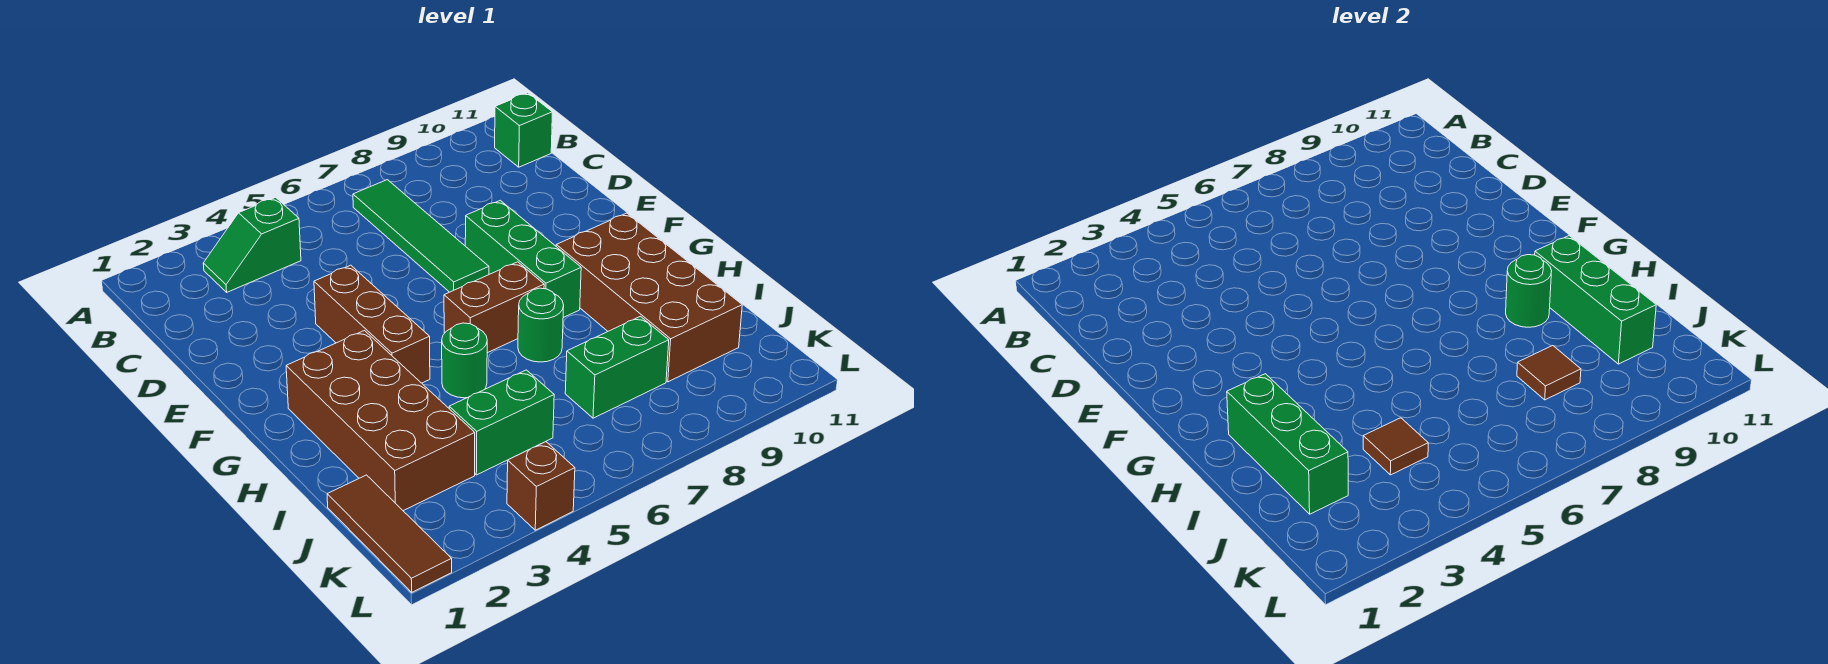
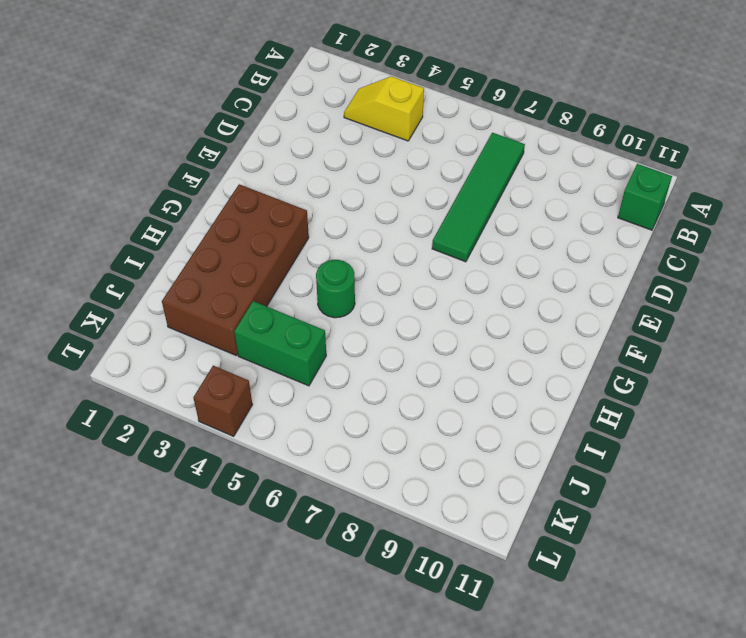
yellow slope B3:B4 level 1 top 4 -> green slope B3:B4 level 1 top 4
none -> brown brick E4:G4 level 1
none -> green brick E8:G8 level 1
none -> brown brick G6:G7 level 1

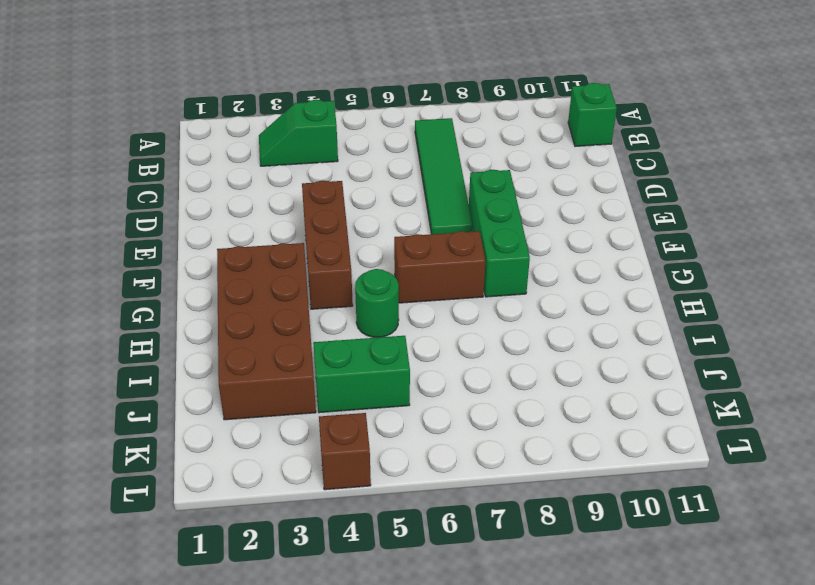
none -> brown brick G9:J10 level 1
none -> green round brick H7 level 1
none -> brown tile J1:L1 level 1

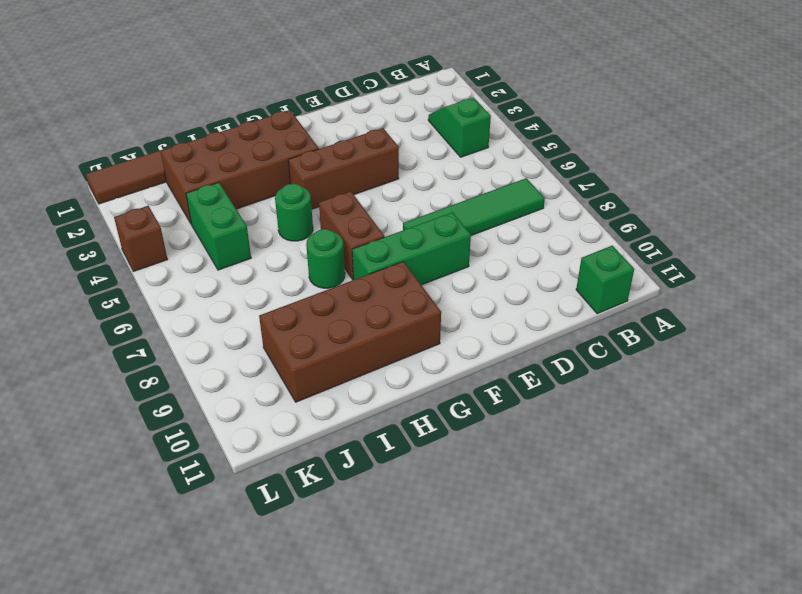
none -> green brick J7:J8 level 1
none -> green brick H2:J2 level 2
none -> green round brick H9 level 2

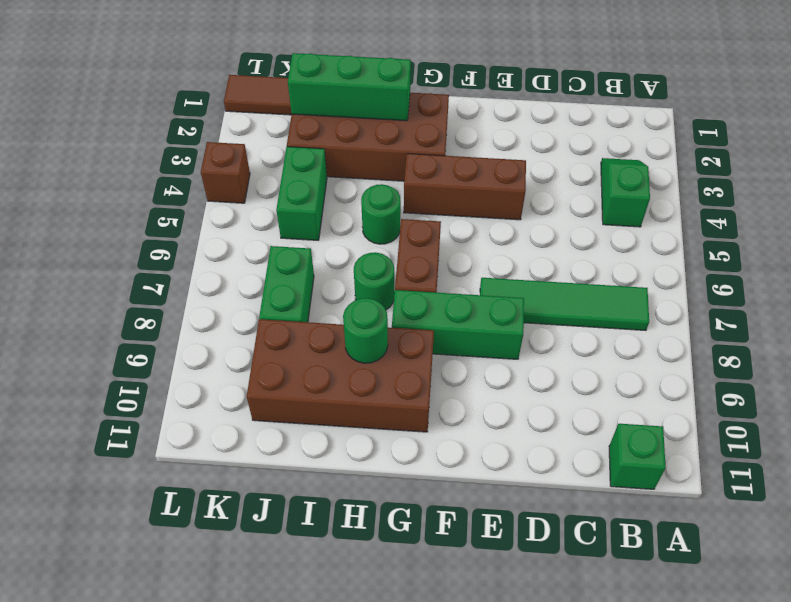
none -> green brick H10:J10 level 2
none -> brown tile J4 level 2
none -> brown tile J8 level 2

